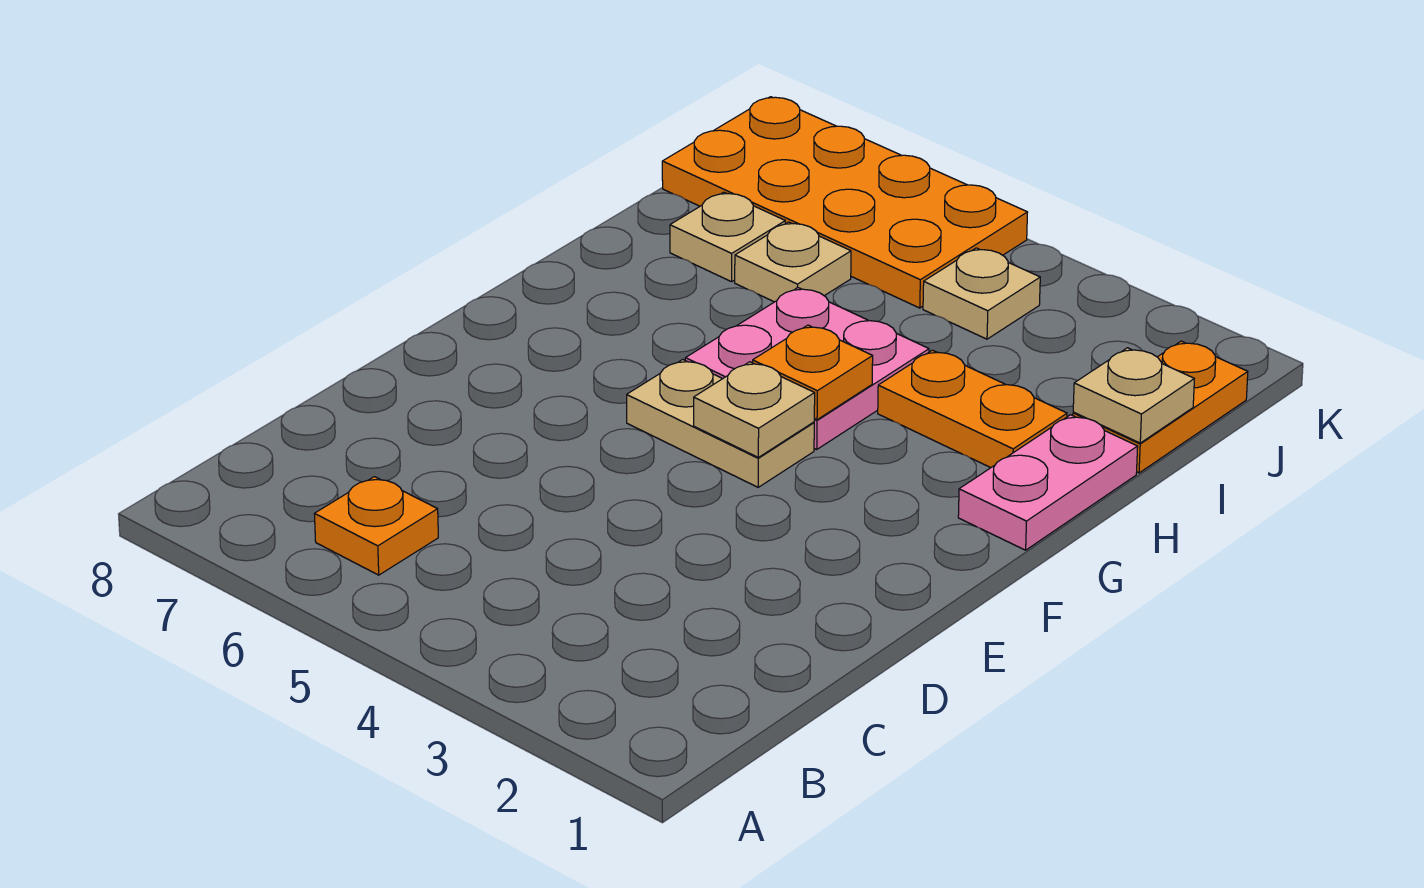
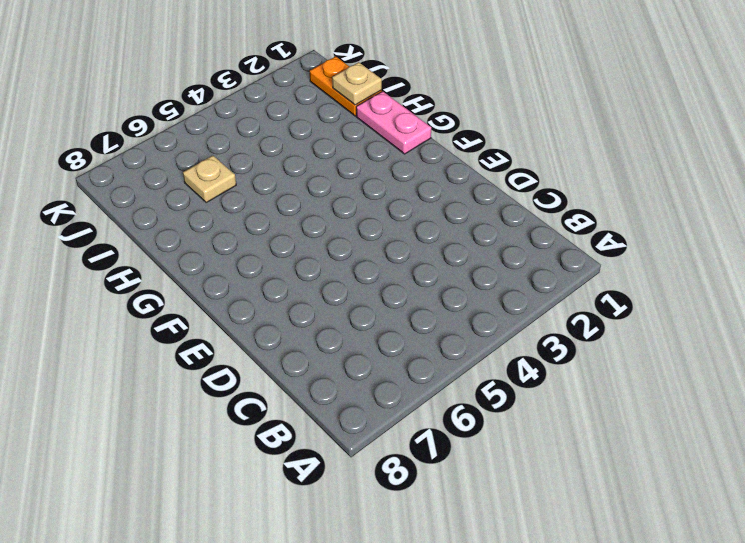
none -> orange plate B6 level 1
none -> tan plate F4:F5 level 1
none -> pink plate G4:H5 level 1

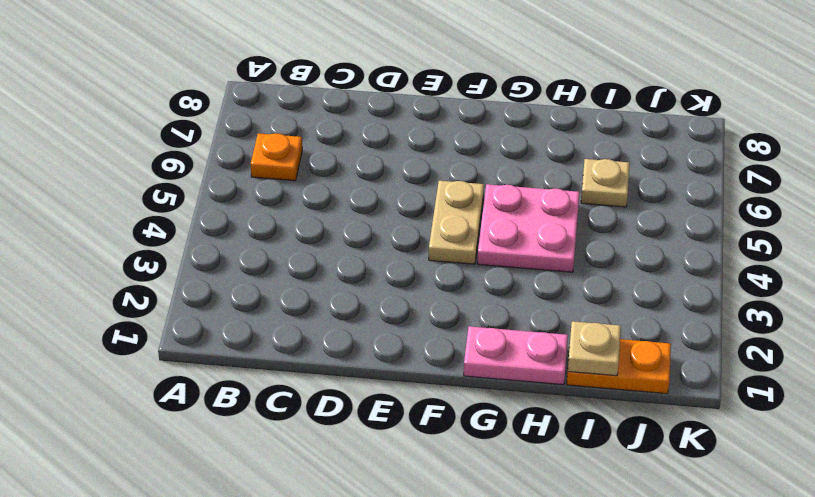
none -> orange plate H2:H3 level 1
none -> tan plate I7 level 1
none -> tan plate J4 level 1

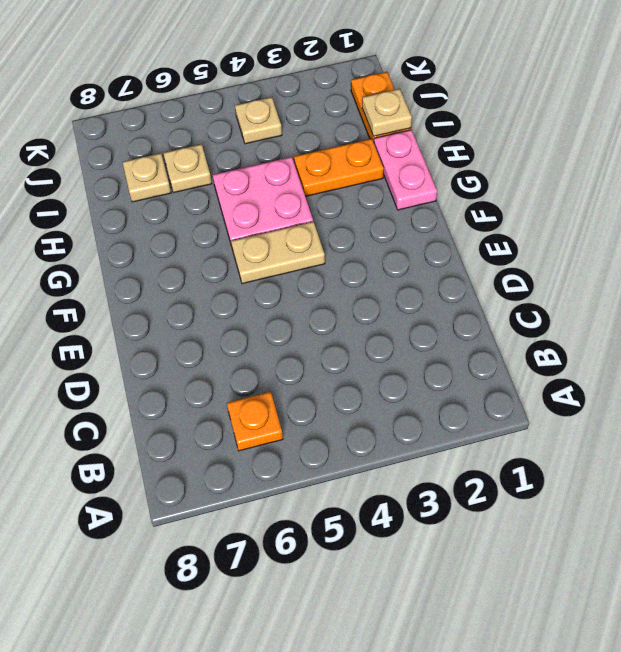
none -> orange plate J5:K8 level 1
none -> tan plate F4 level 2
none -> orange plate G4 level 2

